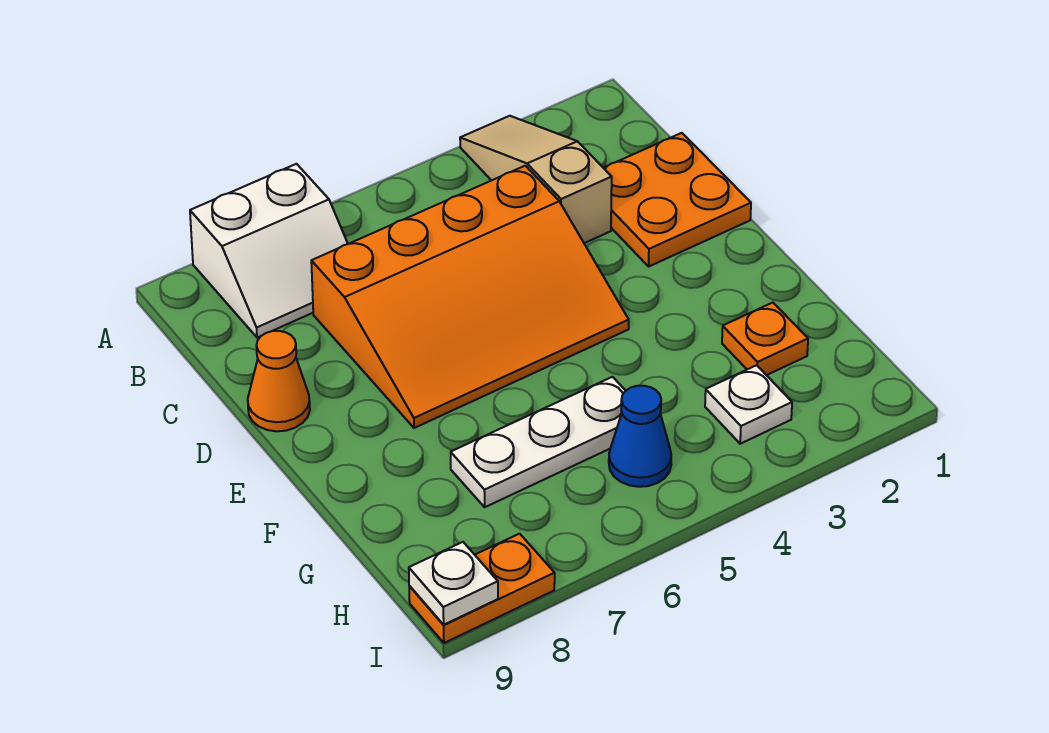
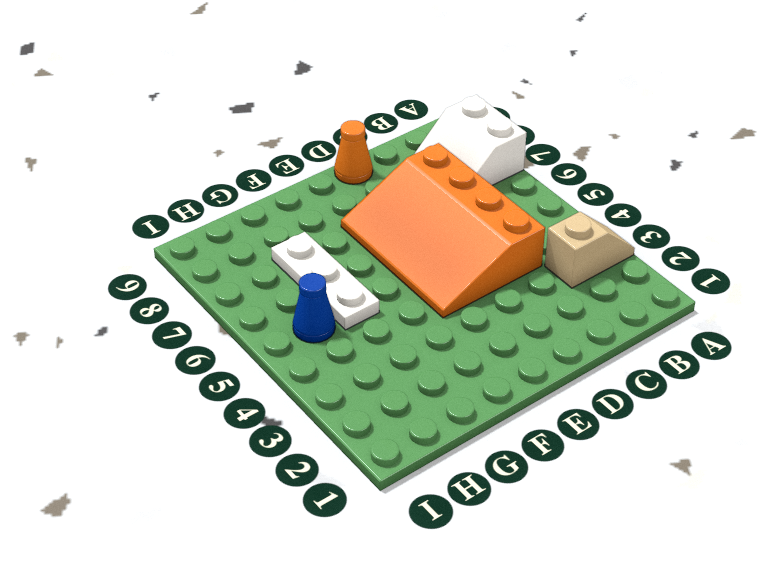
tan slope A3:B3 level 1 top B -> tan slope A3:C3 level 1 top C
none -> orange plate C1:D2 level 1
none -> orange plate G2 level 1

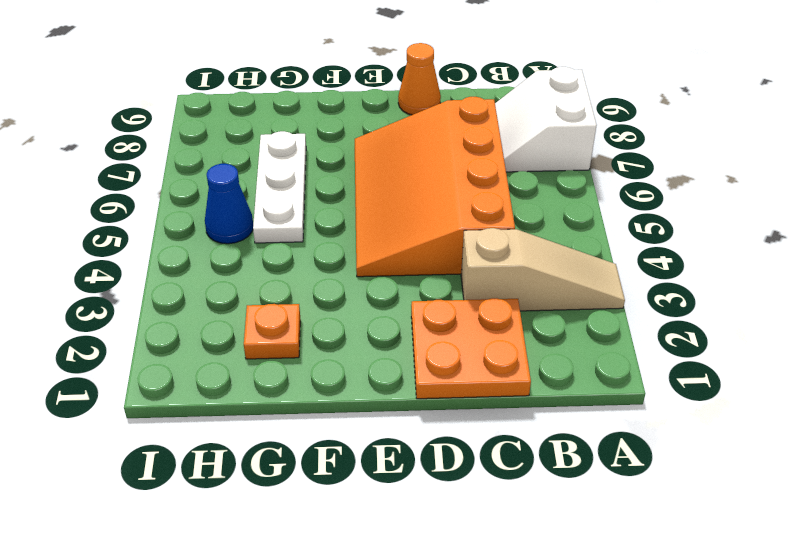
none -> white plate H3 level 1
none -> orange plate I8:I9 level 1

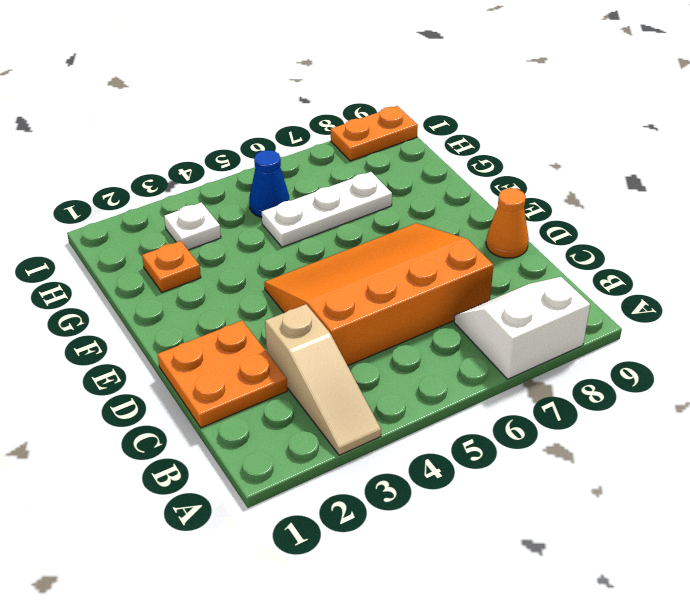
none -> white plate I9 level 2

